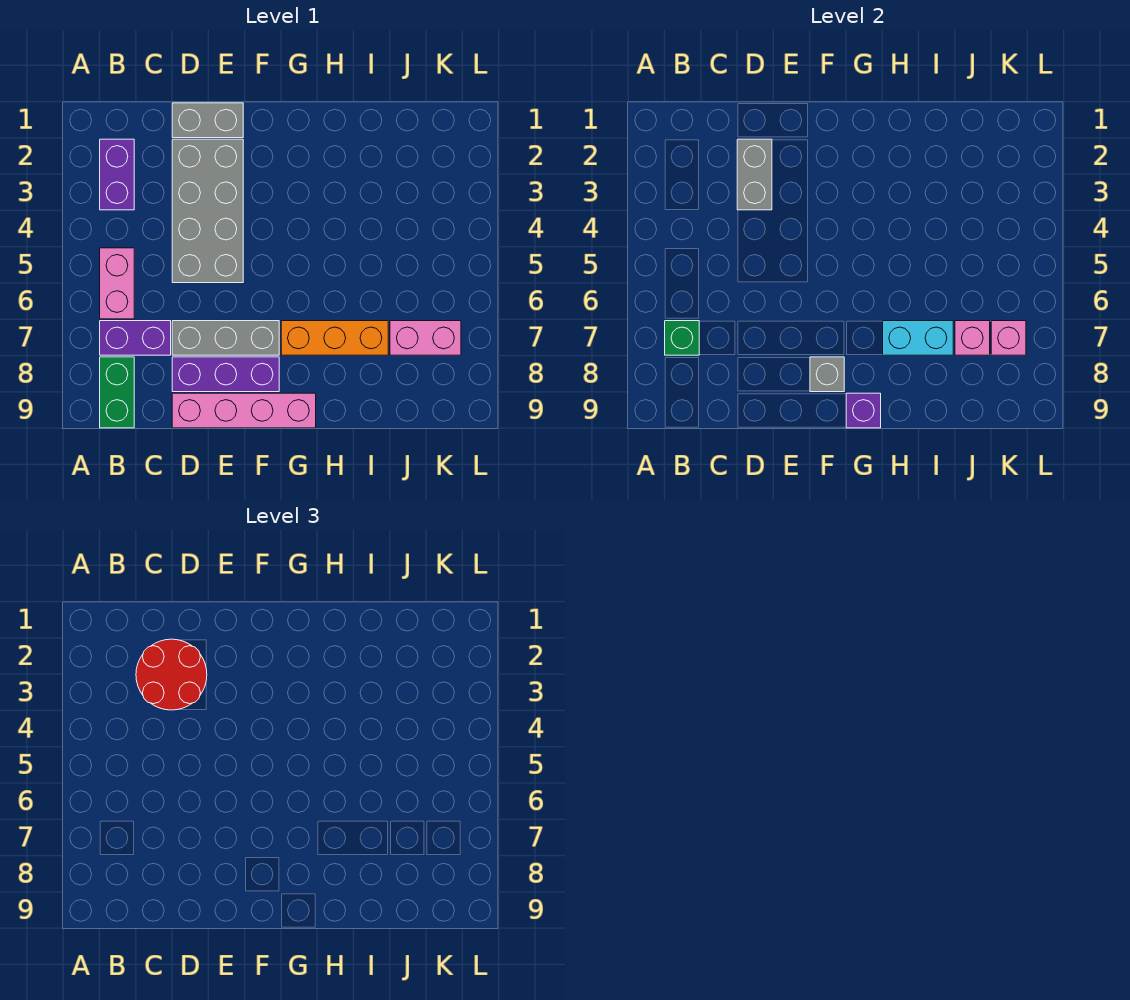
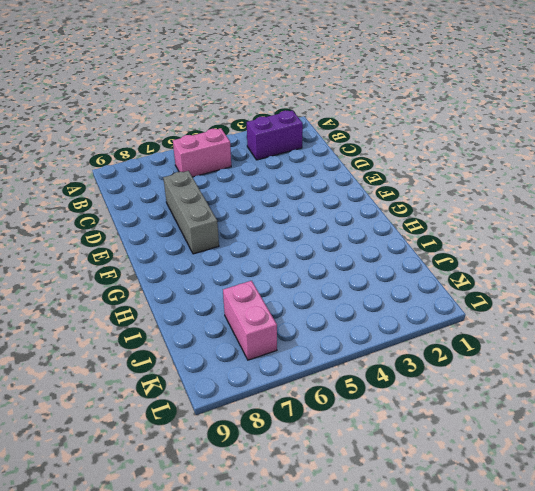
none -> purple brick B7:C7 level 1
none -> green brick B8:B9 level 1
none -> grey brick D1:E1 level 1

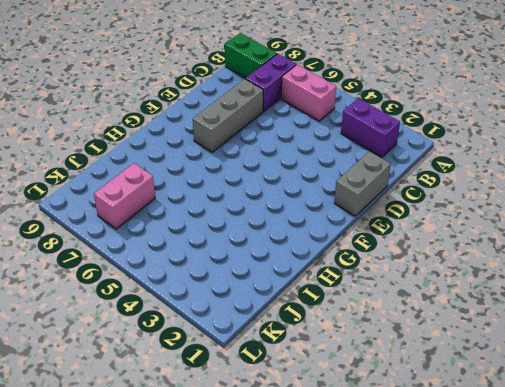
none -> grey brick D2:E5 level 1
none -> purple brick D8:F8 level 1
none -> pink brick D9:G9 level 1

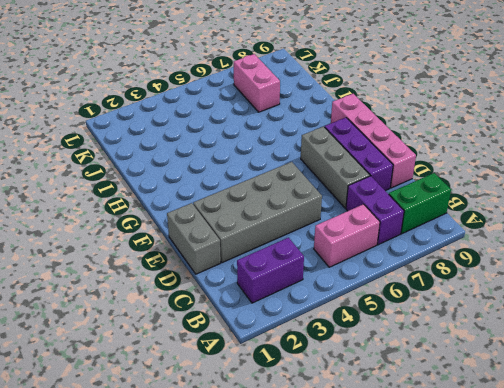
none -> orange brick G7:I7 level 1
none -> green brick B7 level 2
none -> grey brick D2:D3 level 2

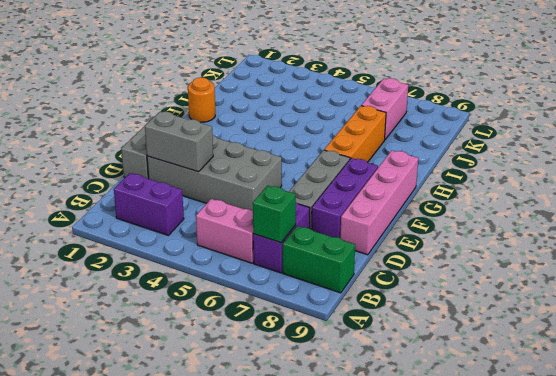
orange round brick H1 level 1 -> none
none -> grey brick F8 level 2
none -> purple brick G9 level 2
none -> cyan brick H7:I7 level 2

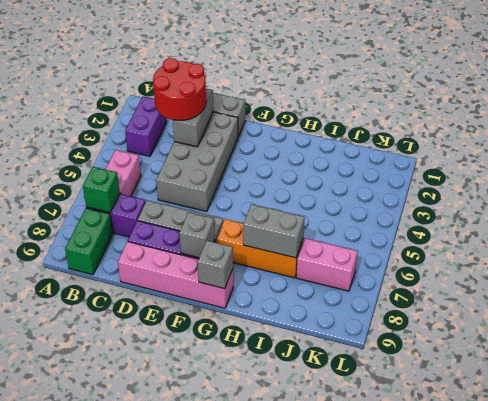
grey brick G9 level 2 -> purple brick G9 level 2
grey brick H7:I7 level 2 -> cyan brick H7:I7 level 2
none -> pink brick J7 level 2
none -> pink brick K7 level 2

